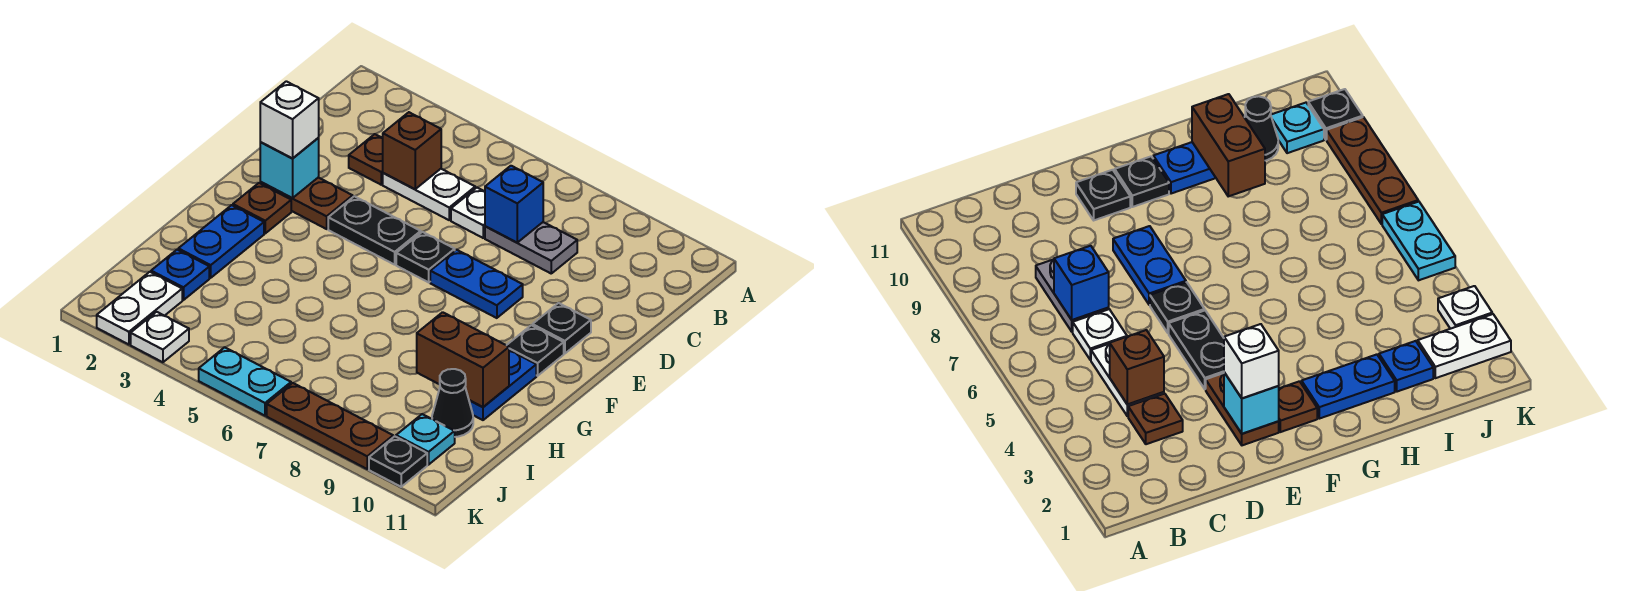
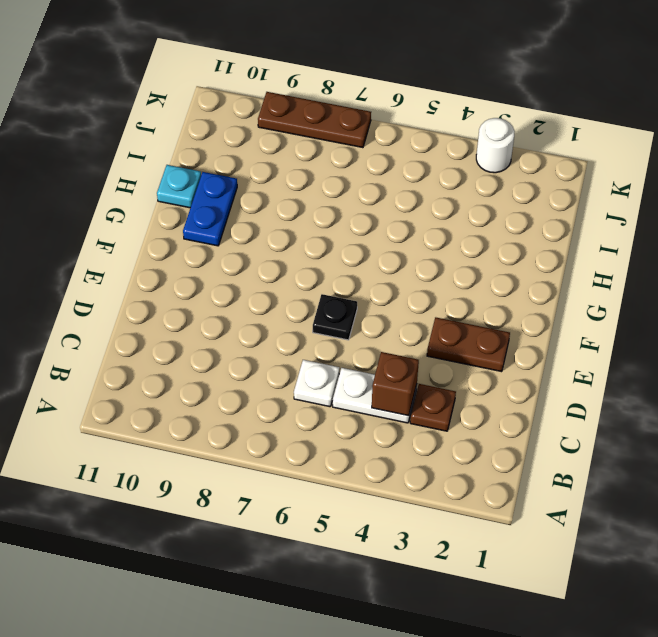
cyan plate H11 level 1 -> cyan plate J10 level 1
white round brick K3 level 1 -> white plate K3 level 1
none -> grey plate C7:C8 level 1
none -> black plate E4:E5 level 1
none -> blue plate E7:E8 level 1

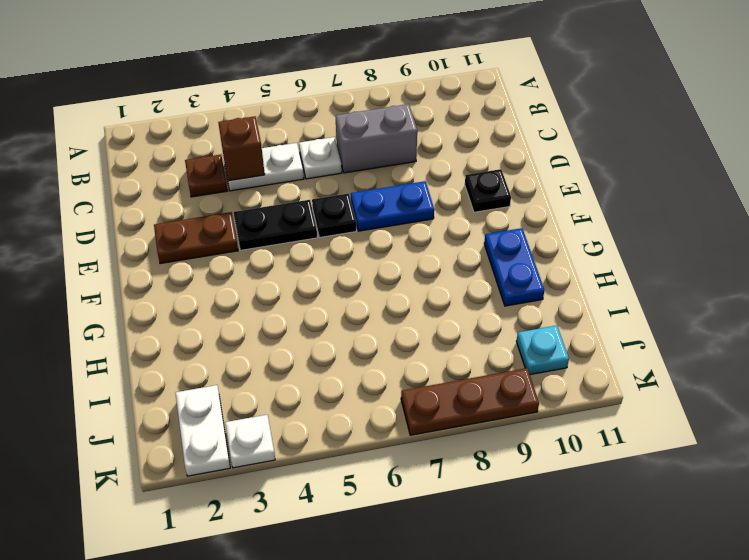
grey brick C7:C8 level 1 -> grey plate C7:C8 level 1
none -> brown plate F2 level 1
none -> black plate F10 level 1
none -> blue plate G2:H2 level 1

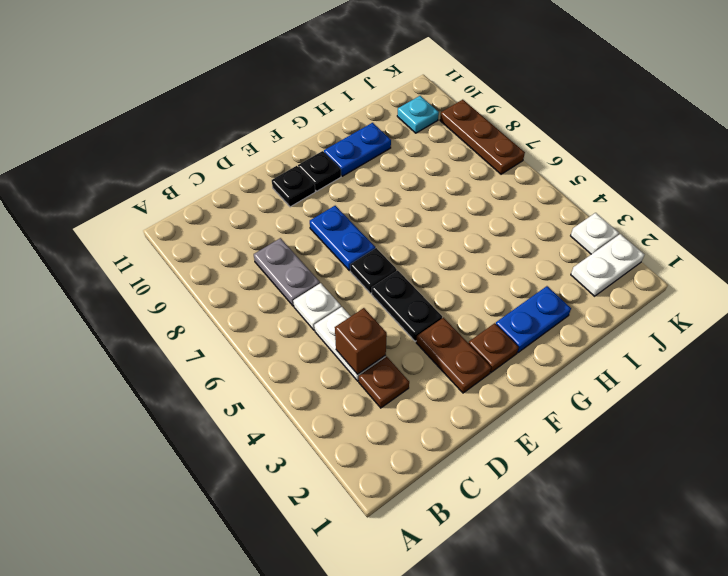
none -> blue plate I2 level 1
none -> black cone I10 level 1
none -> cyan plate K5:K6 level 1

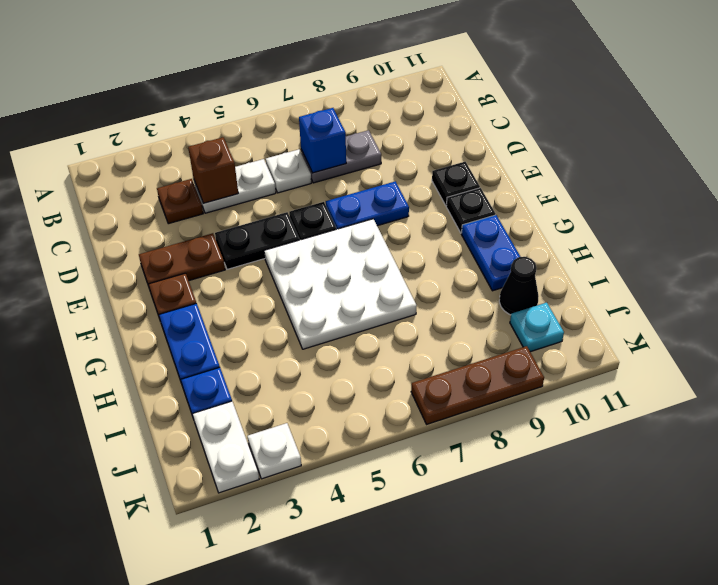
white plate F5:H7 level 1 -> none
none -> cyan plate K5:K6 level 1
none -> black plate K10 level 1
none -> cyan brick E2 level 2

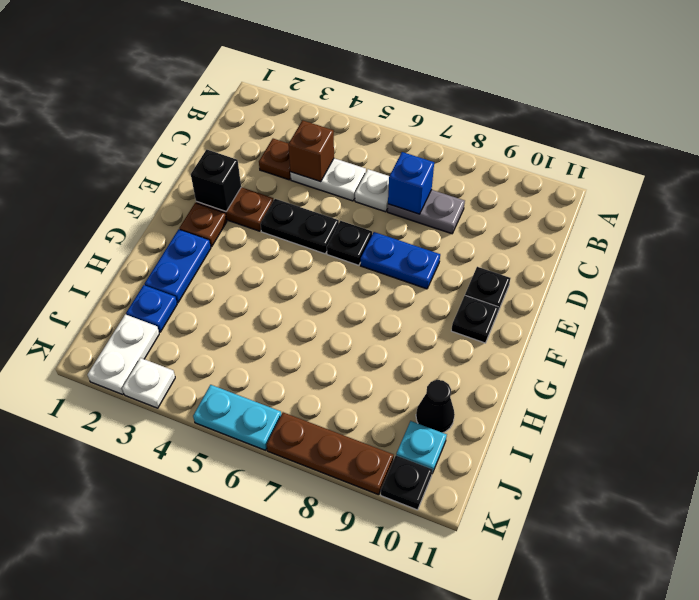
black brick E2 level 2 -> cyan brick E2 level 2
none -> blue plate G10:H10 level 1
none -> brown brick H9:H10 level 2
none -> white brick E2 level 3

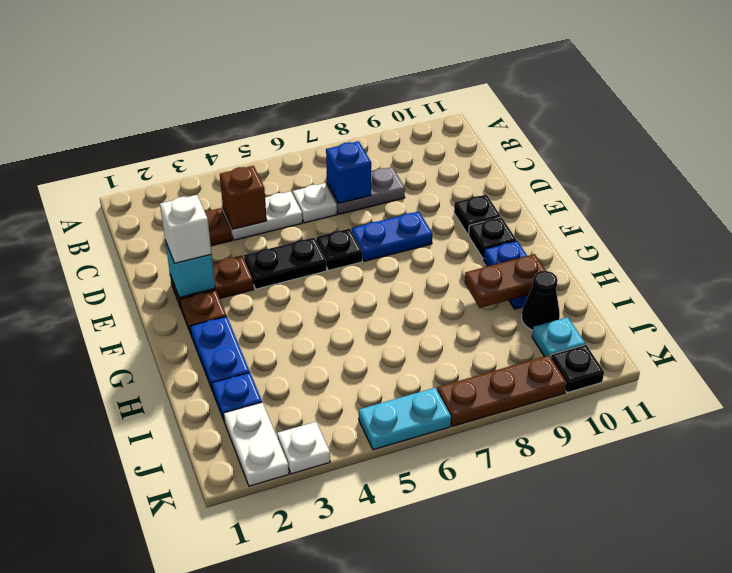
brown plate H9:H10 level 2 -> brown brick H9:H10 level 2

